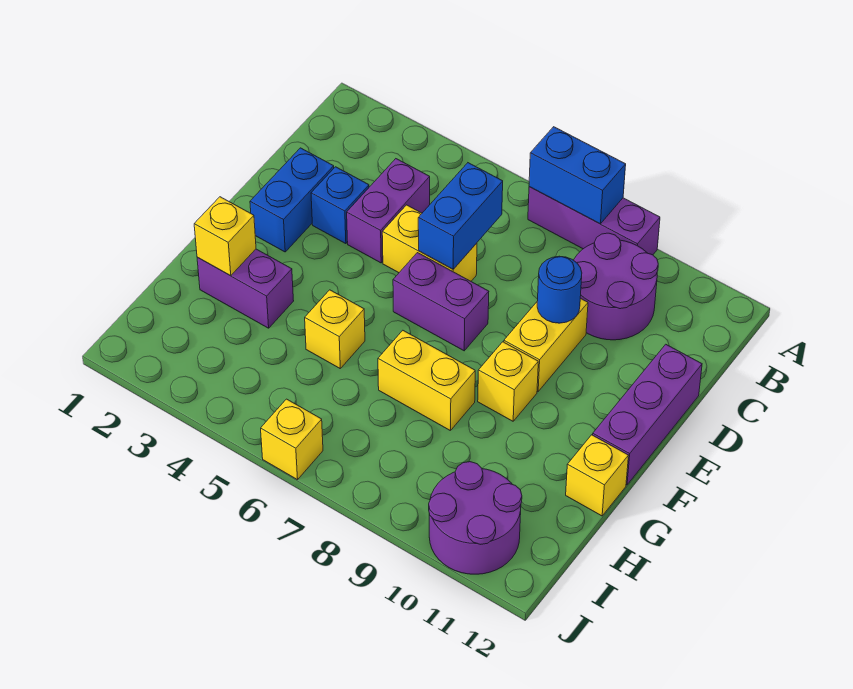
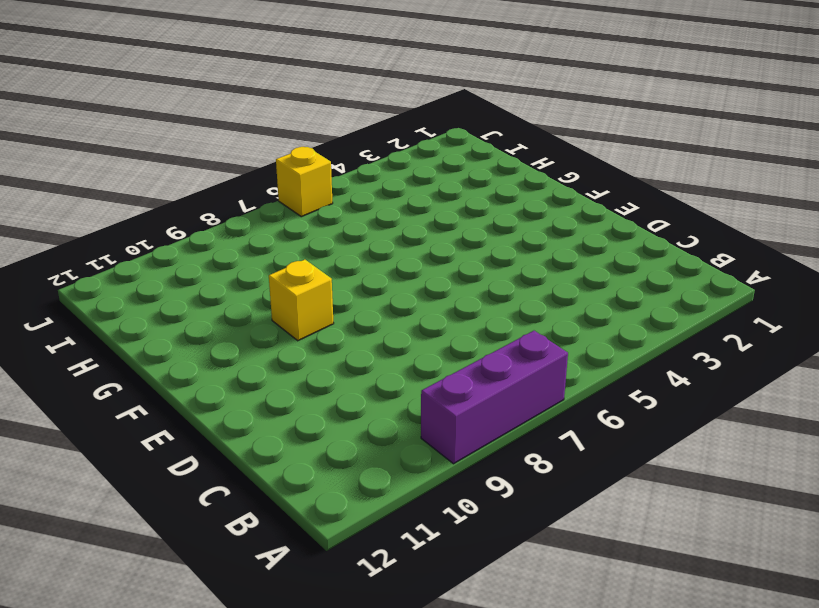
none -> purple round brick B9:C10 level 1
none -> purple brick C4:D4 level 1
none -> blue brick D2:E2 level 1

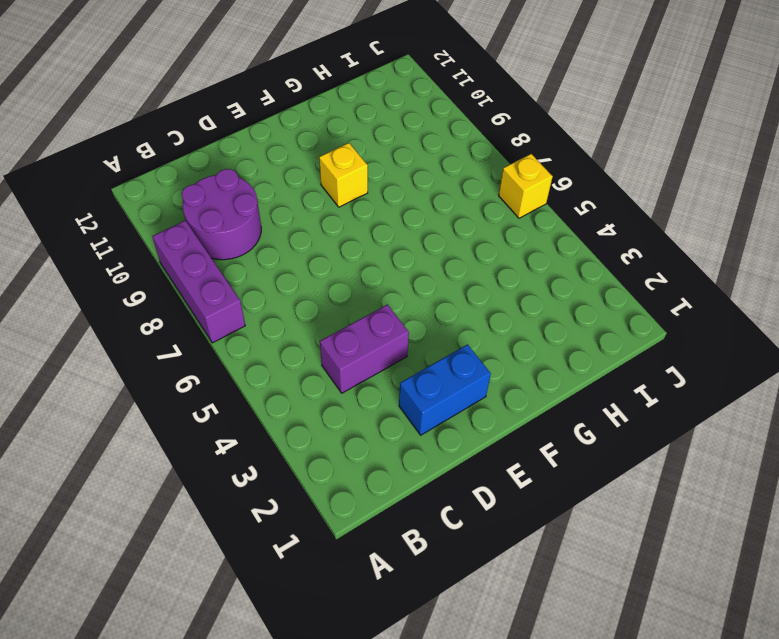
none -> blue brick D3 level 1
none -> yellow brick D5:D6 level 1
none -> yellow brick D9:E9 level 1

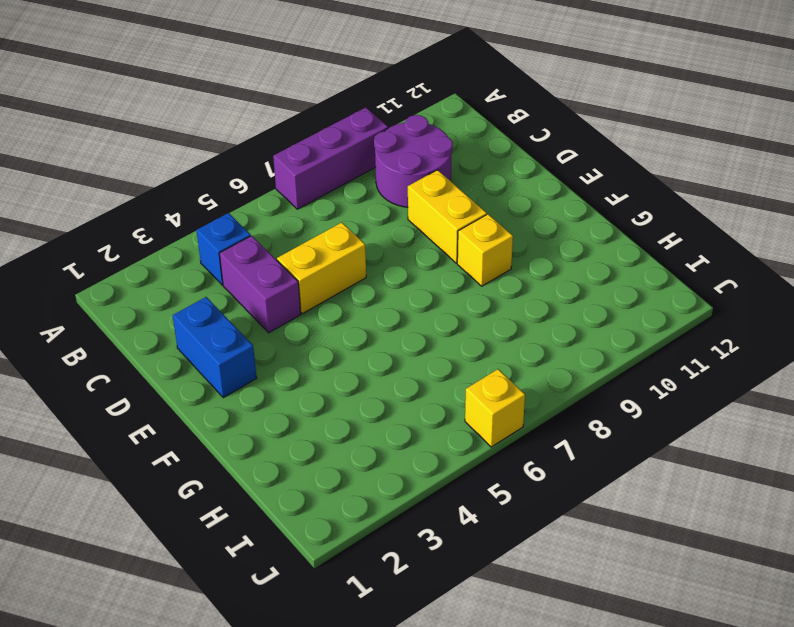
blue brick B4 level 1 -> blue brick D3 level 1
none -> purple brick D12:F12 level 1
none -> purple brick E6:E7 level 1
none -> purple brick G2:G3 level 1

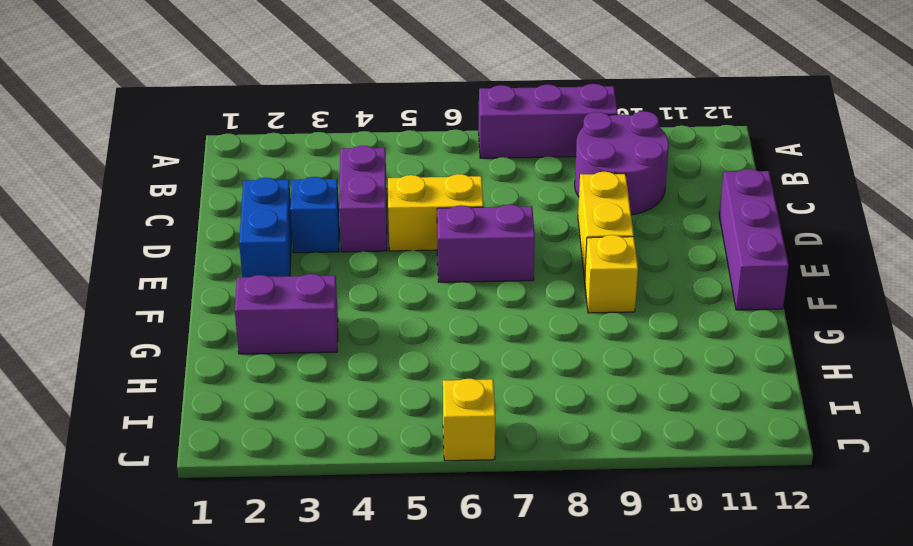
none -> yellow brick G5 level 1
none -> yellow brick G7:G8 level 1
none -> yellow brick G12 level 1

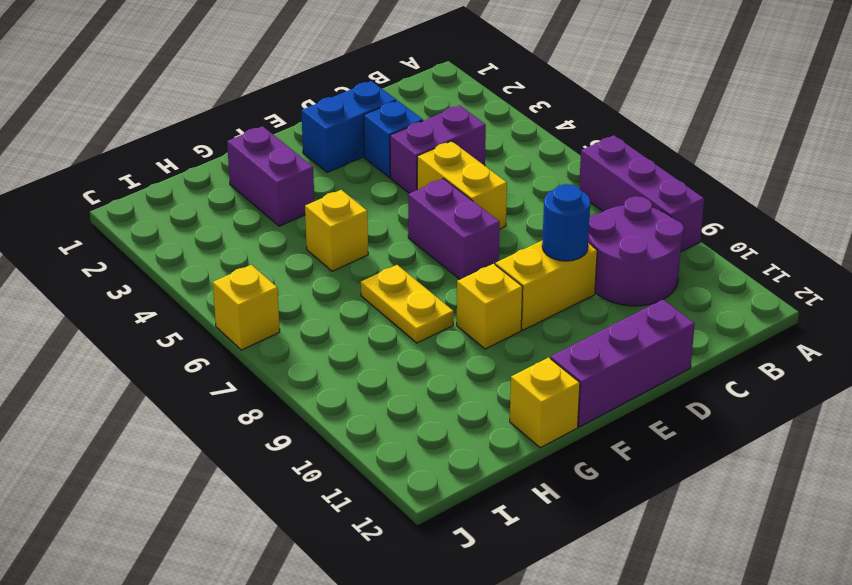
yellow plate G7:G8 level 1 -> yellow brick G7:G8 level 1
none -> purple round brick I10:J11 level 1
none -> blue brick A7:A8 level 2
none -> blue brick C6:D6 level 2

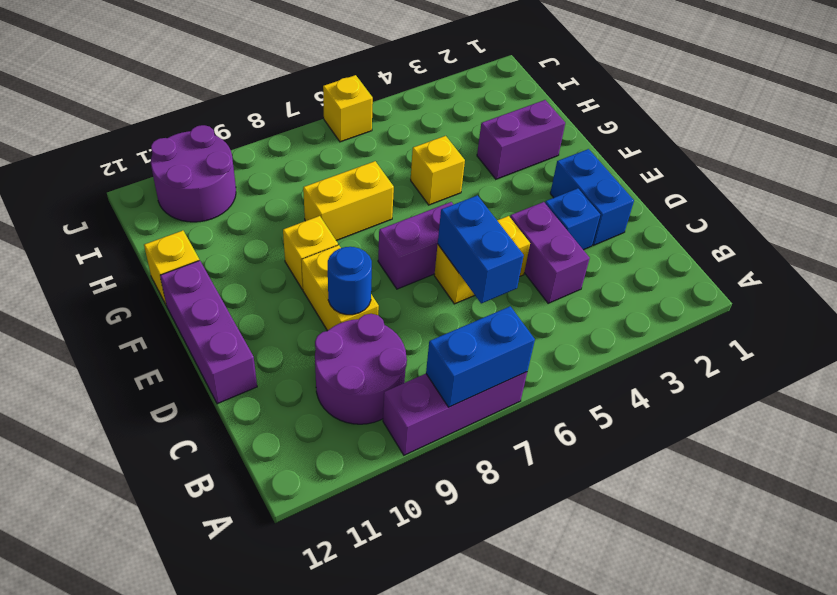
none -> yellow brick G2 level 2

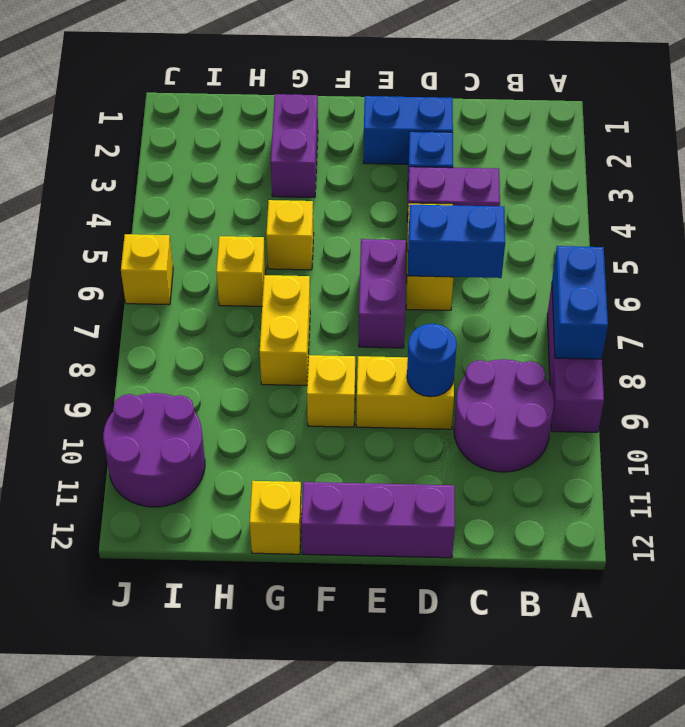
yellow brick H6 level 1 -> yellow brick G2 level 2

